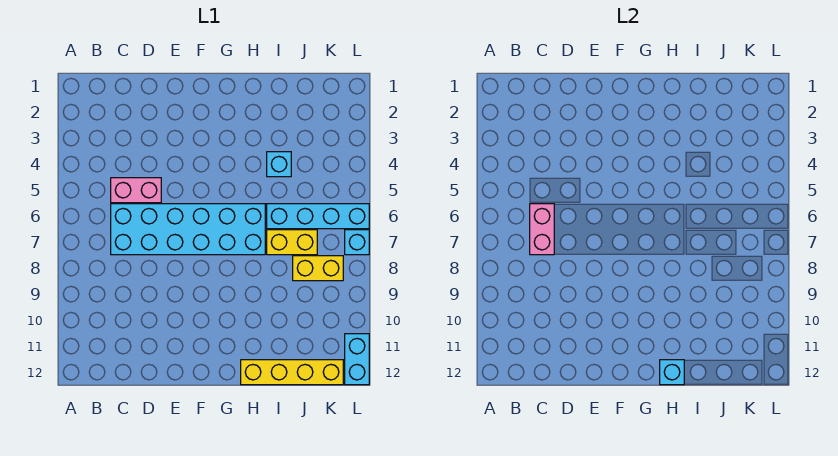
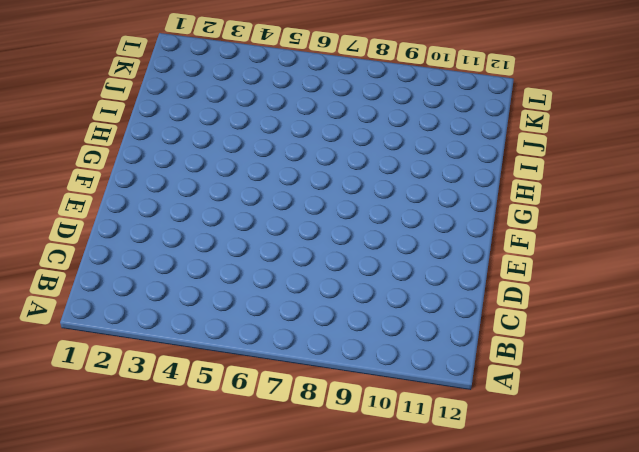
none -> pink brick C5:D5 level 1
none -> cyan brick C6:H7 level 1

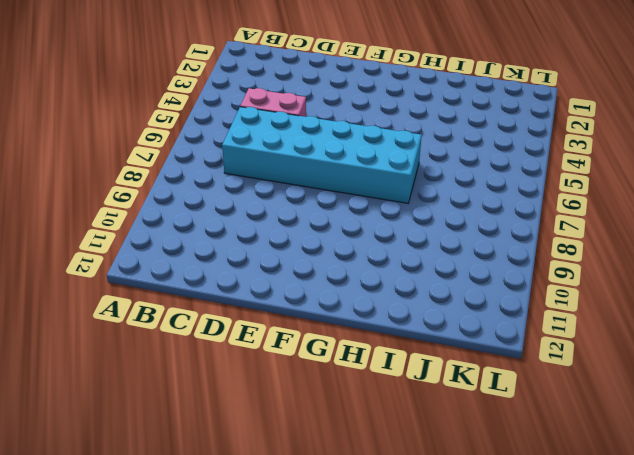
none -> yellow brick H12:K12 level 1
none -> cyan brick I4 level 1

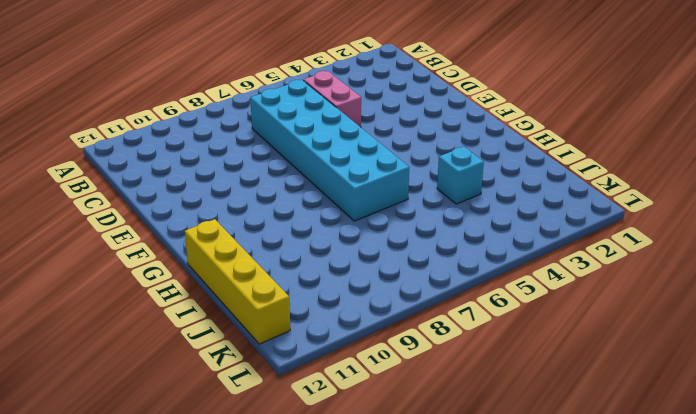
none -> cyan brick I6:L6 level 1
none -> yellow brick I7:J7 level 1

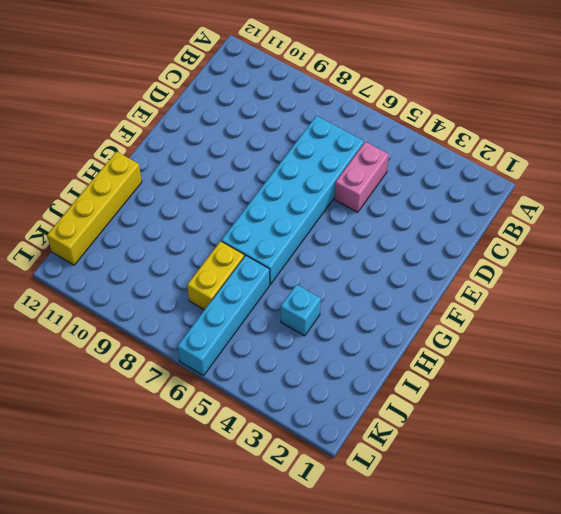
none -> yellow brick J8:K8 level 1
none -> cyan brick L7 level 1

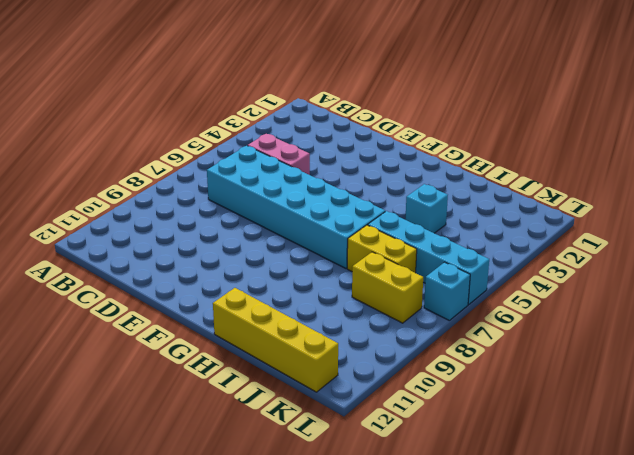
none -> cyan brick L11:L12 level 1
none -> pink brick C6:C7 level 2

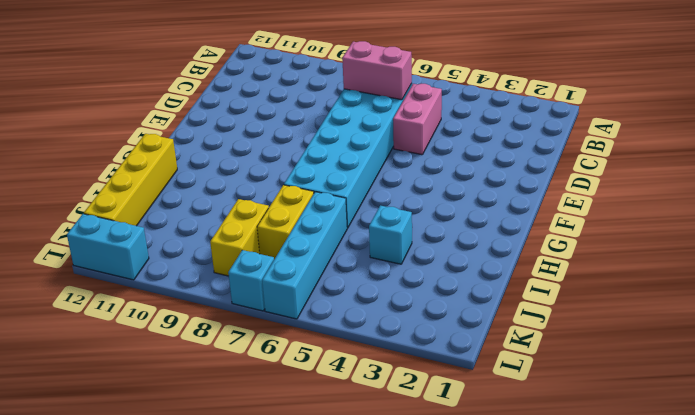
none -> cyan brick H12 level 2

